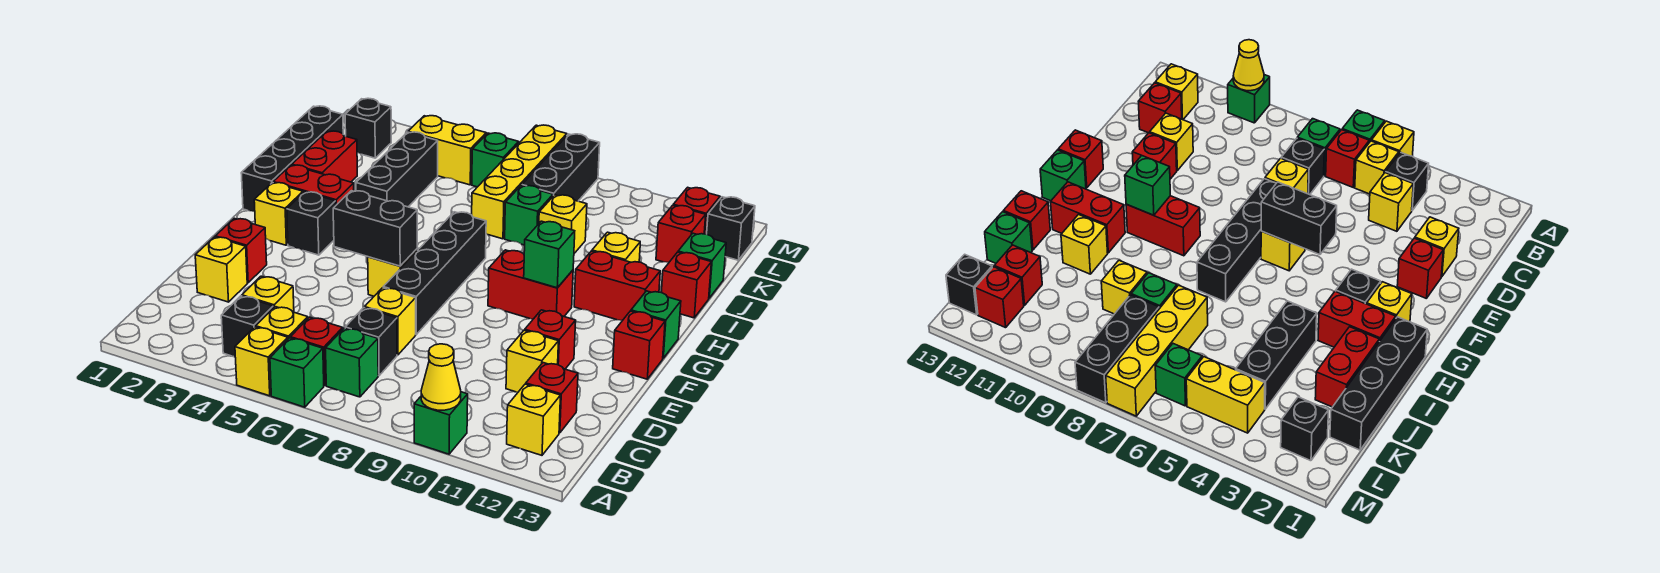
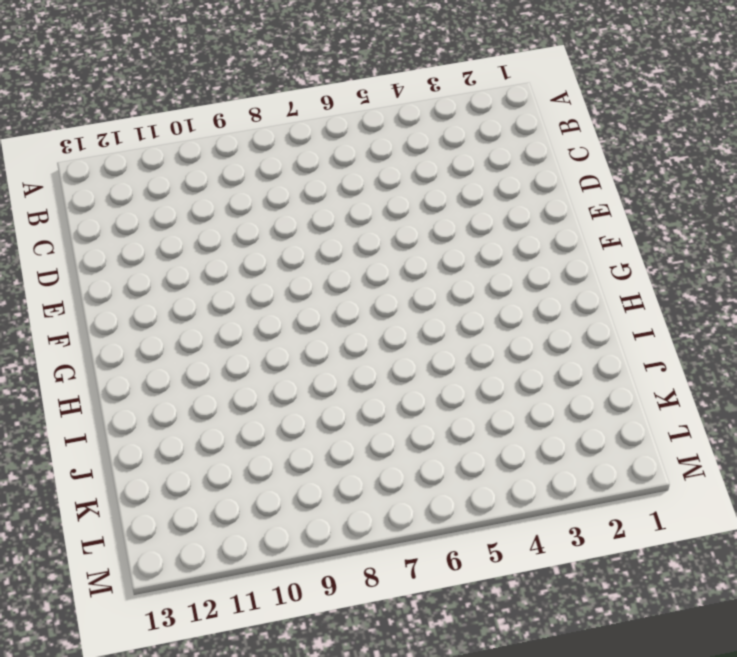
none -> yellow brick A5 level 1
none -> green brick A6 level 1
none -> green brick A10 level 1
none -> black brick B4 level 1

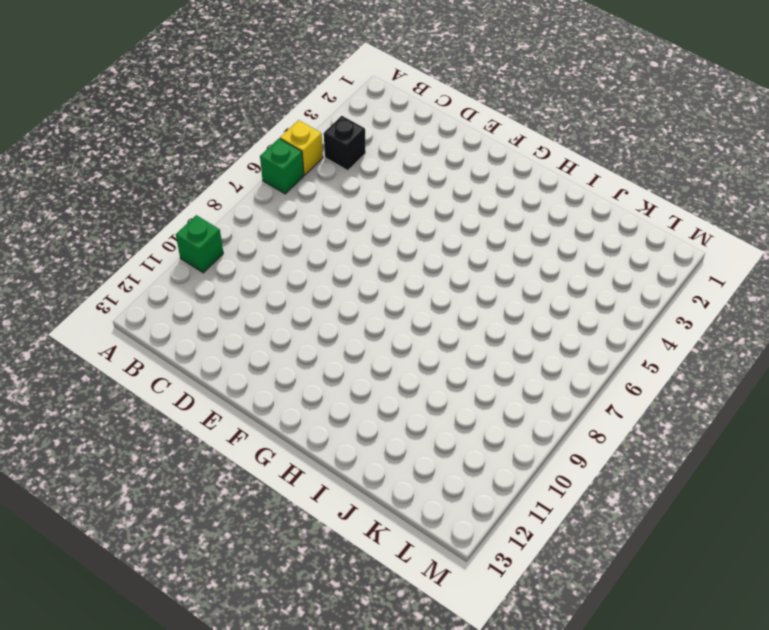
none -> yellow brick B5 level 1
none -> red brick B6 level 1
none -> green brick B7 level 1
none -> yellow brick B12 level 1

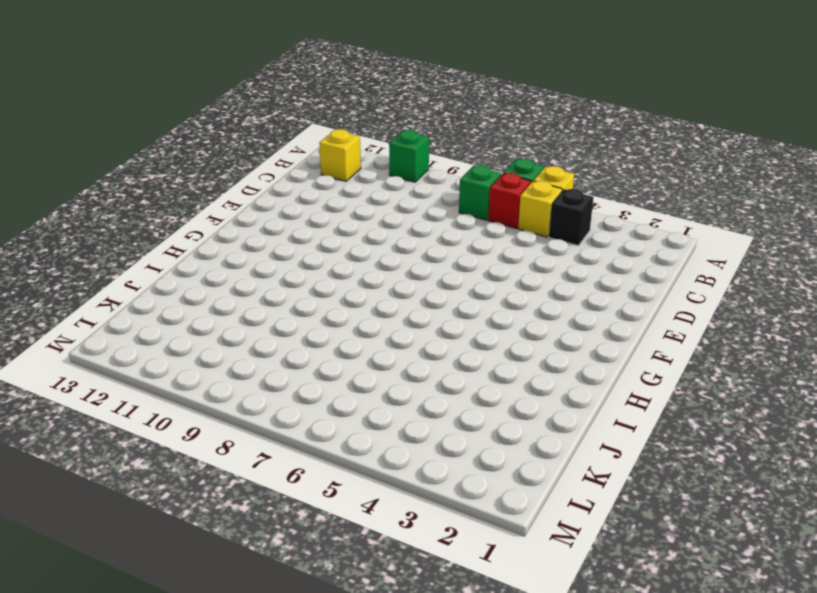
none -> yellow brick C4 level 1
none -> black brick C7 level 1
none -> red brick C12 level 1
none -> yellow brick D2 level 1

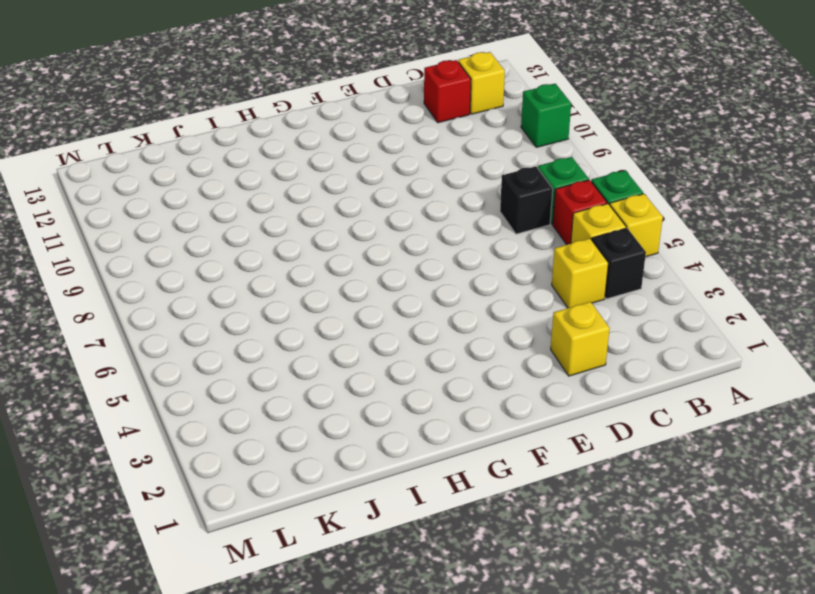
none -> yellow brick D7 level 1
none -> yellow brick D11 level 1
none -> red brick E2 level 1
none -> black brick E7:H7 level 1

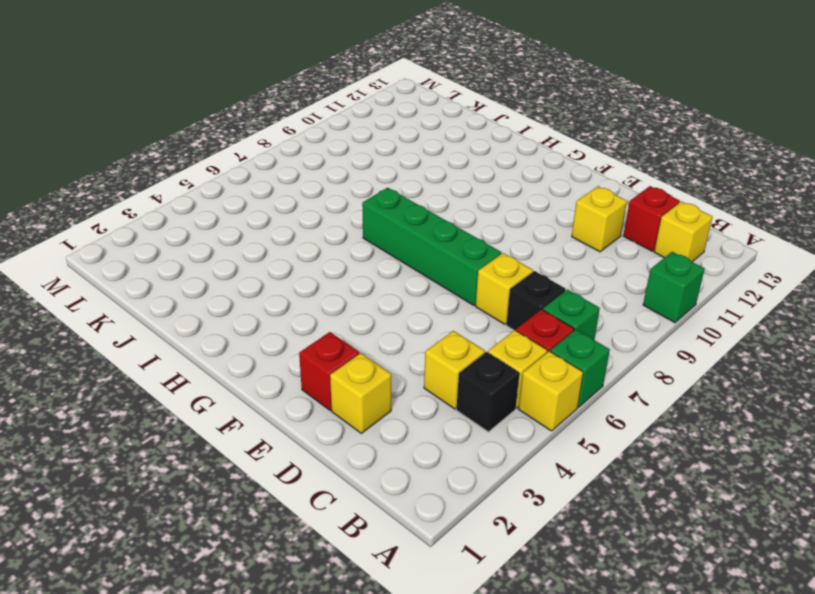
green brick E7:H7 level 1 -> black brick E7:H7 level 1
none -> red brick E11 level 1
none -> yellow brick F6 level 1
none -> red brick F13 level 1
none -> yellow brick G2 level 1

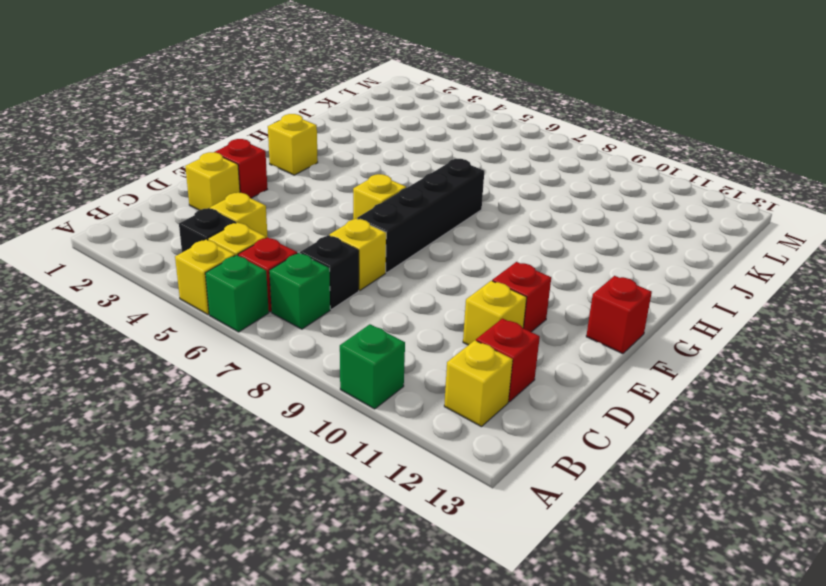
none -> black brick G3 level 1
none -> red brick G9:G10 level 1
none -> green brick G13 level 1
none -> black brick H1:K1 level 1

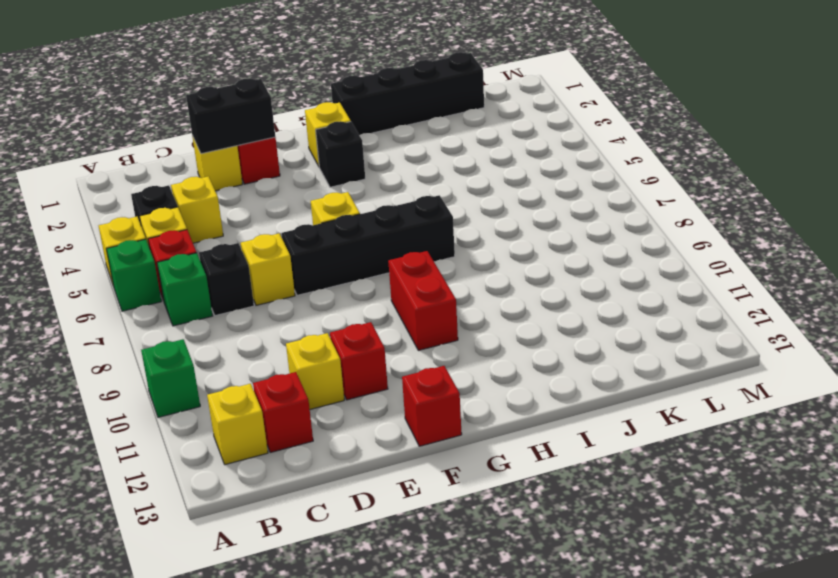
black brick D2:E2 level 2 -> black brick F5:F6 level 2
none -> green brick G13 level 1
none -> red brick H2:H3 level 1
none -> red brick H11:H12 level 1
none -> red brick I2:J2 level 1

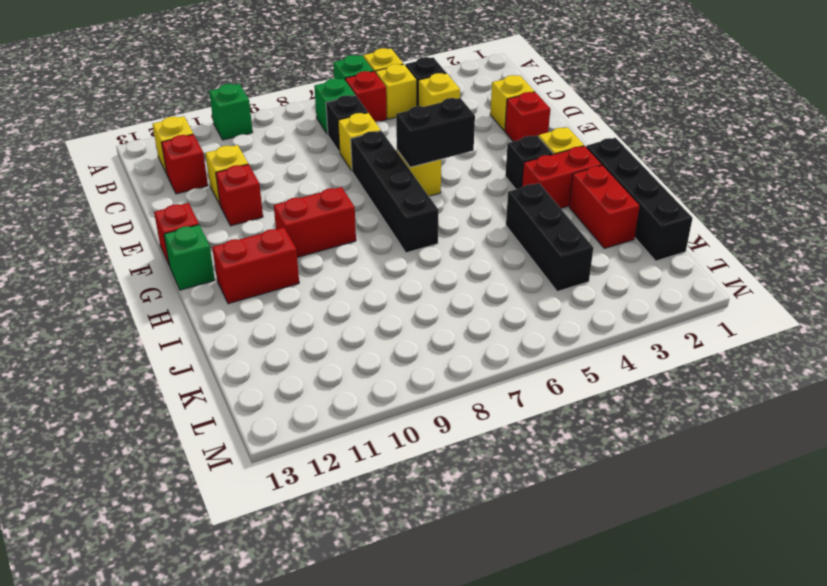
none -> yellow brick I11 level 1
none -> red brick I13 level 1
none -> yellow brick J7:M7 level 1
none -> green brick J8 level 1

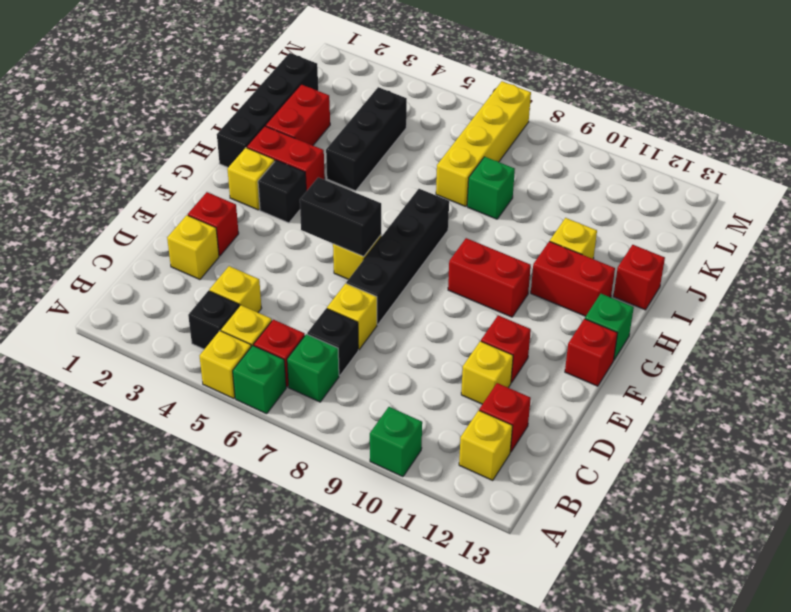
none -> yellow brick J9 level 1
none -> green brick J13 level 1
none -> black brick K8:M8 level 1
none -> red brick K12 level 1

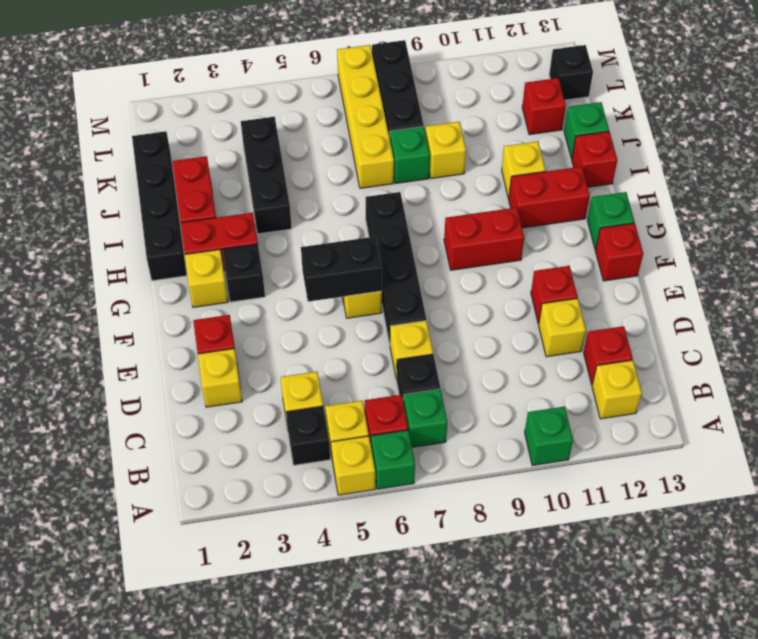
none -> black brick L2 level 1
none -> yellow brick L4:L5 level 1
none -> green brick L6 level 1
none -> red brick L12 level 1

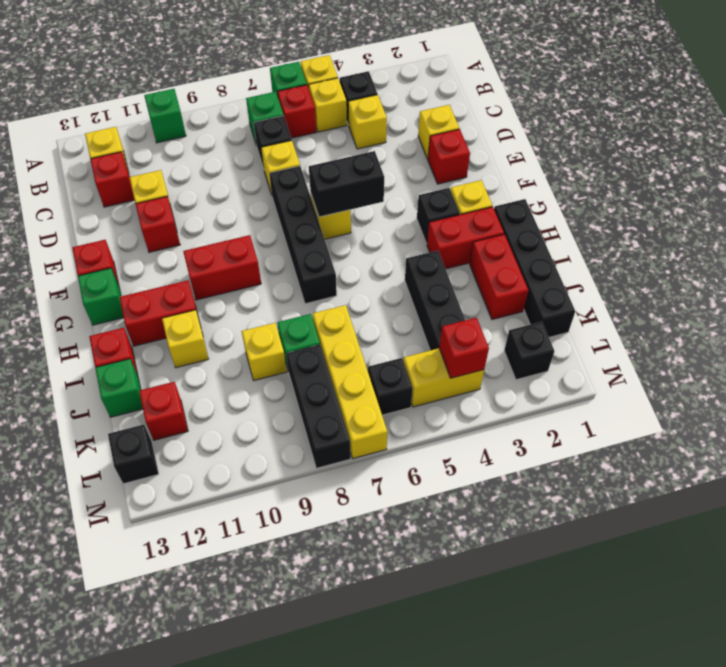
red brick L4 level 2 -> red brick L12 level 1
black brick L6 level 1 -> green brick L6 level 1
none -> yellow cone A10 level 2
none -> green brick G10 level 2

